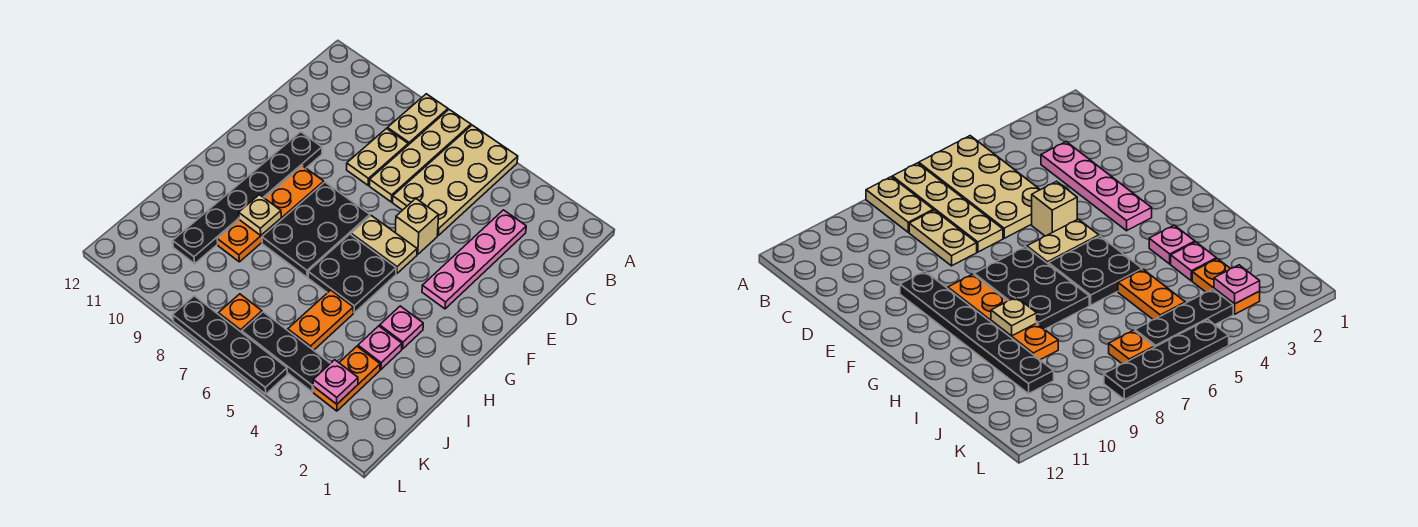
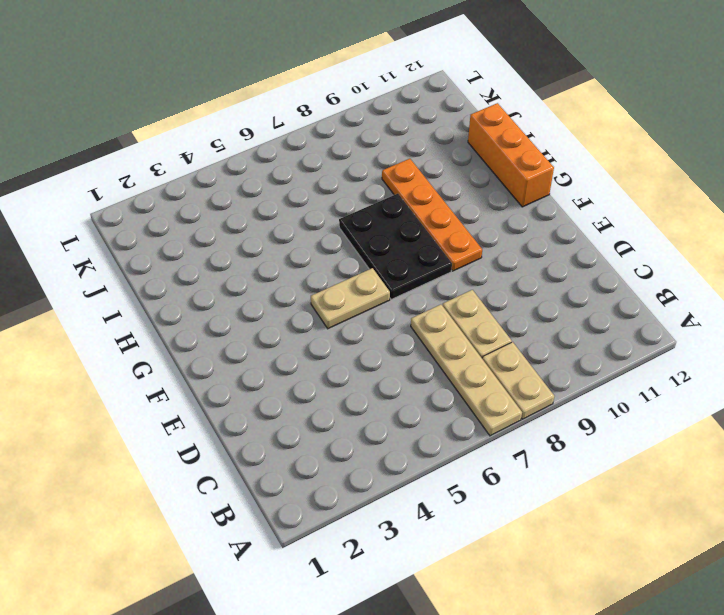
orange brick G12:I12 level 1 -> none
none -> tan plate A5:D6 level 1
none -> pink plate C3:F3 level 1
none -> tan brick E5 level 1

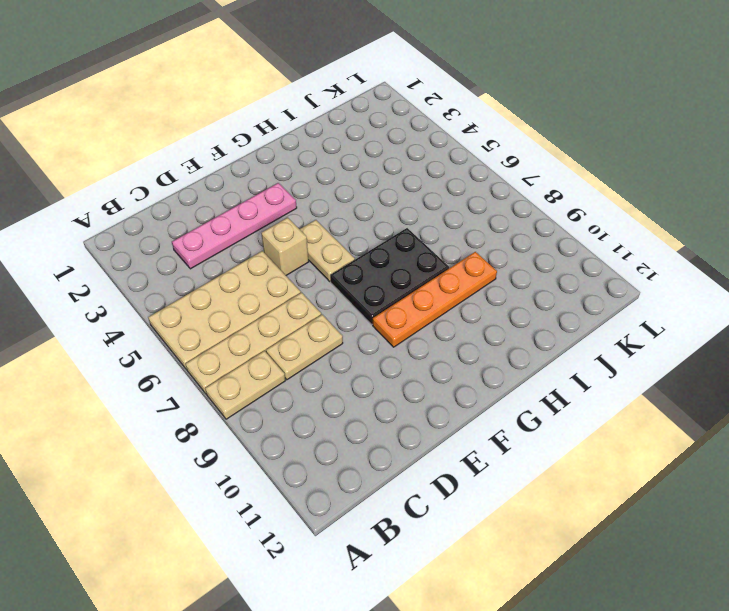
none -> black plate E10:J10 level 1
none -> black plate G5:H6 level 1
none -> pink plate H3 level 1

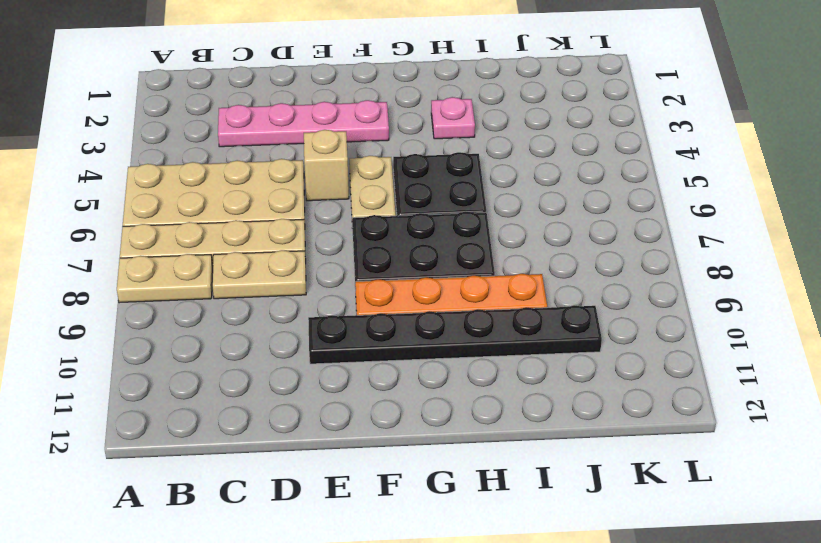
none -> pink plate I3 level 1
none -> orange plate I5:J5 level 1
none -> orange plate J3:K3 level 1

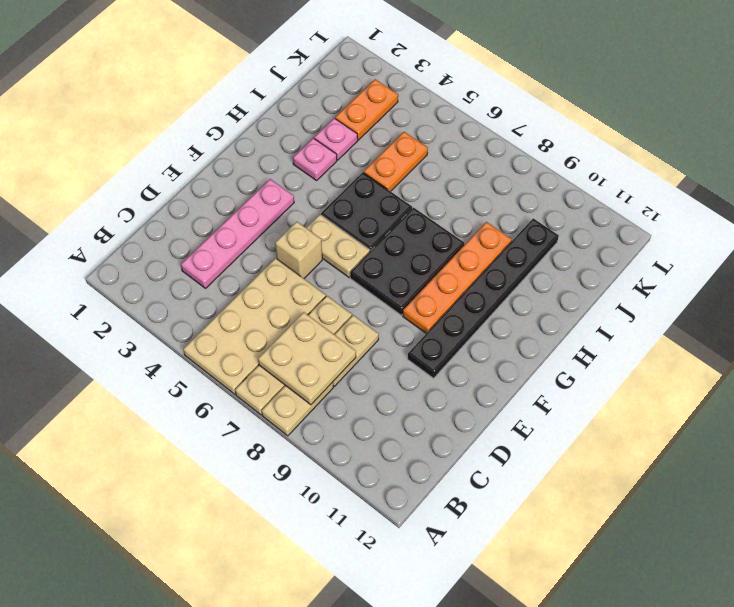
tan plate B7:C8 level 2 -> none
none -> black plate K4:K6 level 1
none -> orange plate K7 level 1
none -> black plate L5:L8 level 1

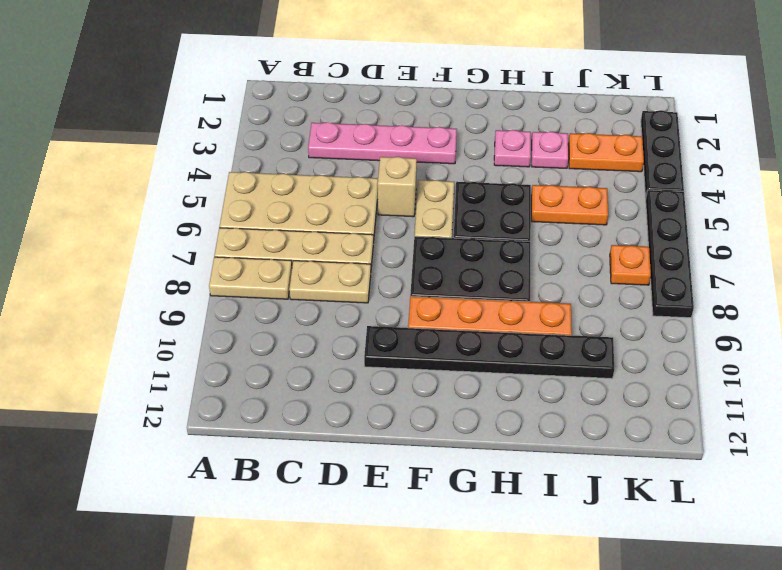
black plate L2:L4 level 1 -> black plate K4:K6 level 1
none -> tan plate H9 level 2
none -> pink plate K3 level 2

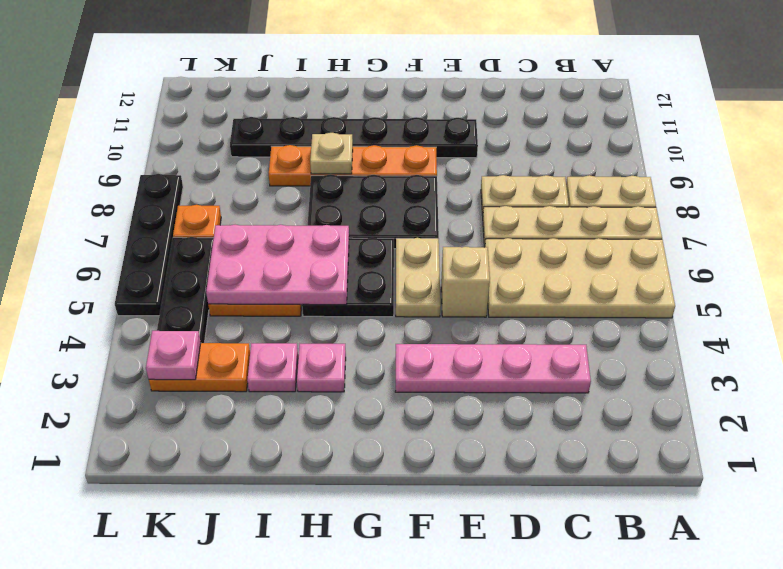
pink plate H5:J6 level 2 -> none

